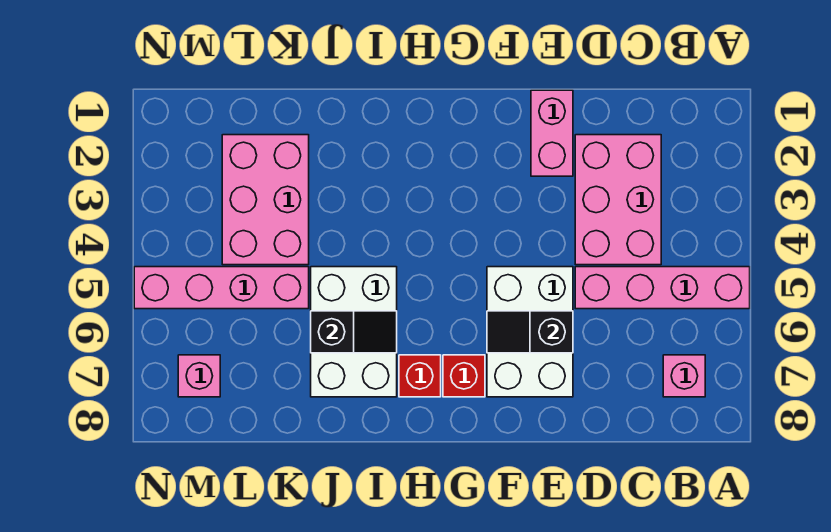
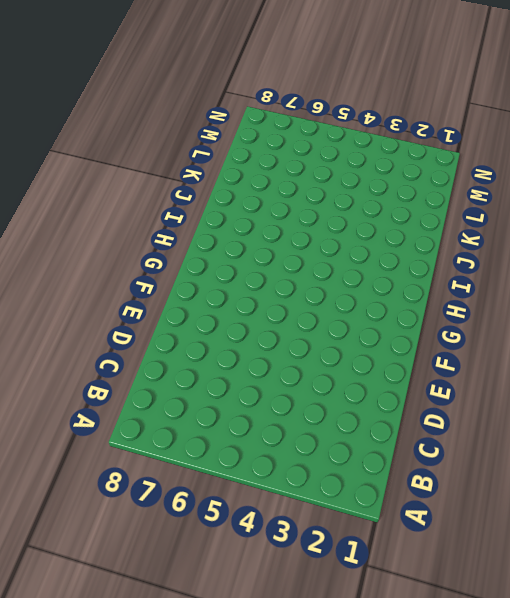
none -> pink brick A5:D5 level 1
none -> pink brick B7 level 1
none -> pink brick C2:D4 level 1

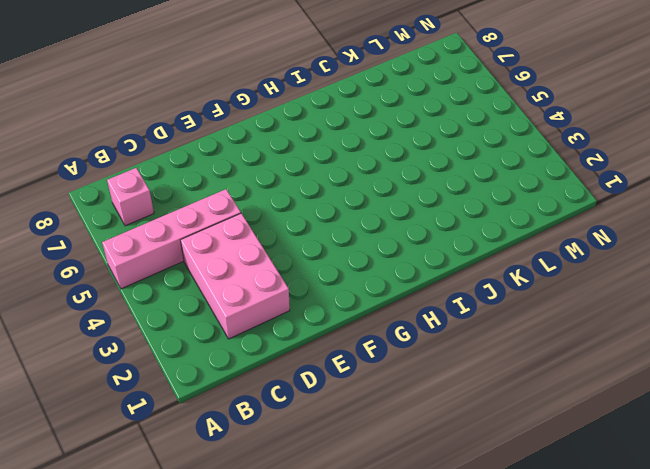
none -> pink brick E1:E2 level 1
none -> white brick E5:F7 level 1
none -> red brick G7 level 1

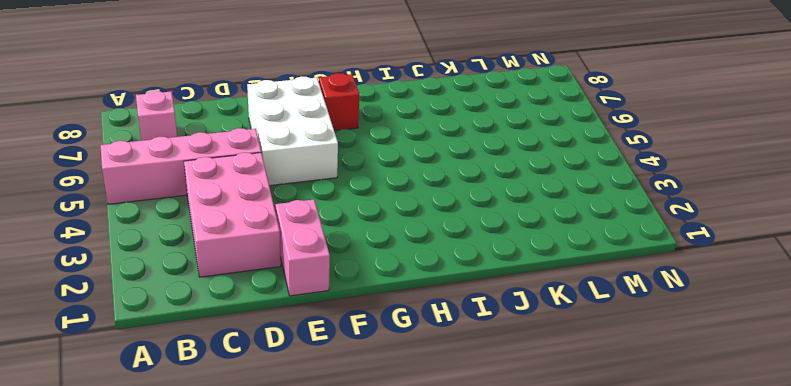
none -> red brick H7 level 1
none -> white brick I5:J7 level 1
none -> pink brick K2:L4 level 1

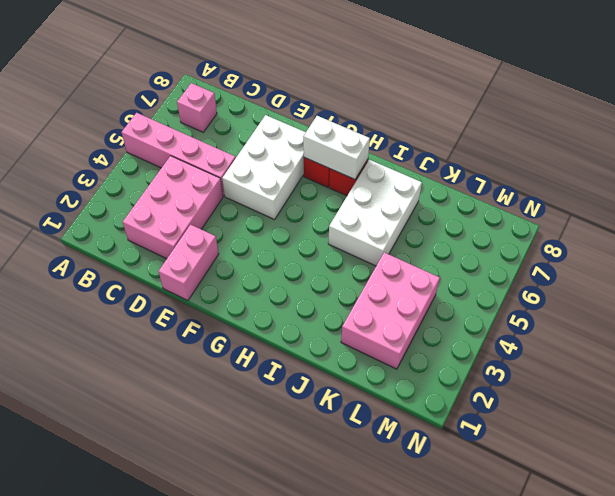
white brick G7:H7 level 2 -> none
none -> pink brick K5:N5 level 1
none -> pink brick M7 level 1
none -> black slope E6:F6 level 2 top E

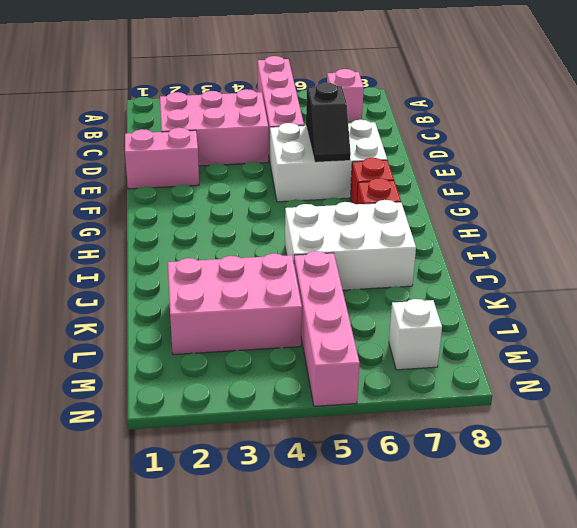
white brick M7 level 1 -> pink brick M7 level 1
none -> black slope I6:J6 level 2 top J

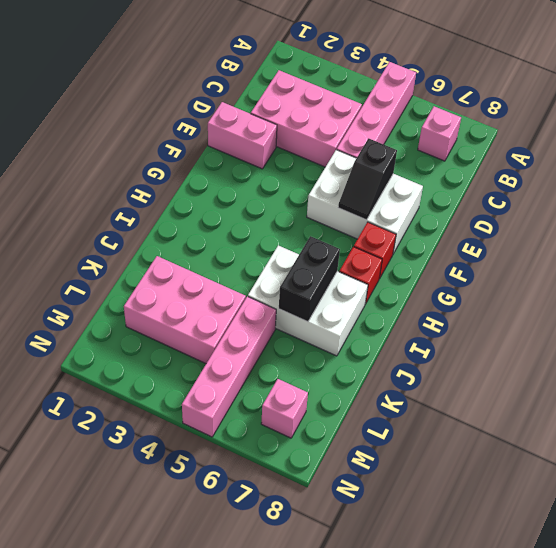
black brick I6:J6 level 2 -> black slope I6:J6 level 2 top J

